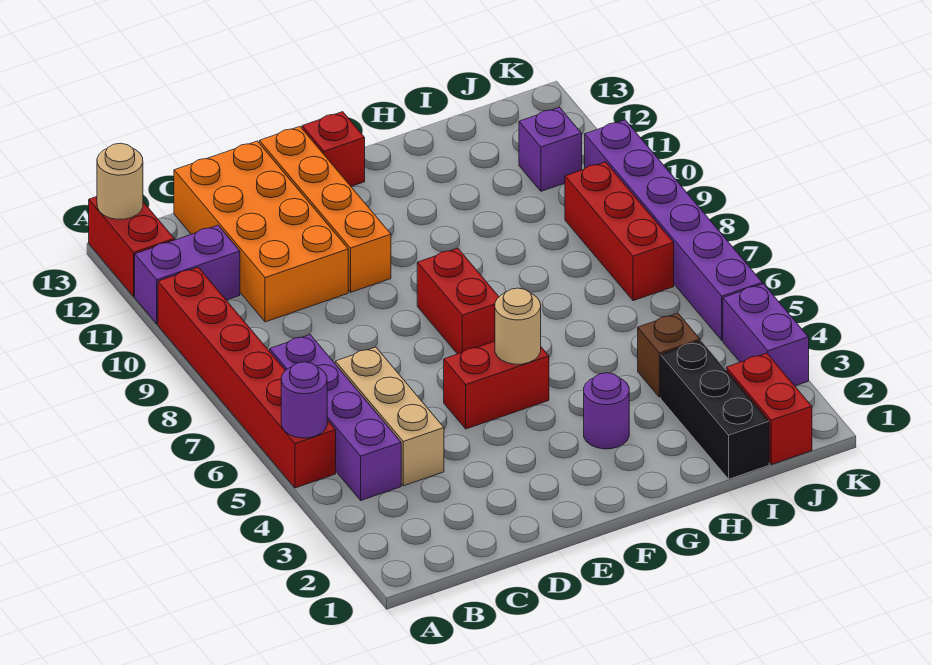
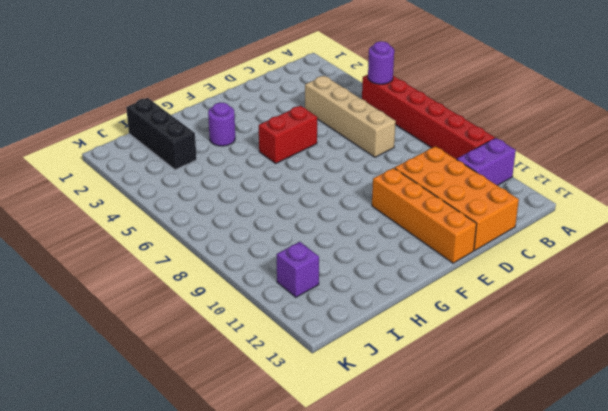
tan brick C4:C7 level 1 -> tan brick C4:C6 level 1
none -> red brick A12:A13 level 1
none -> purple brick B4:B7 level 1
none -> red brick F7:F8 level 1

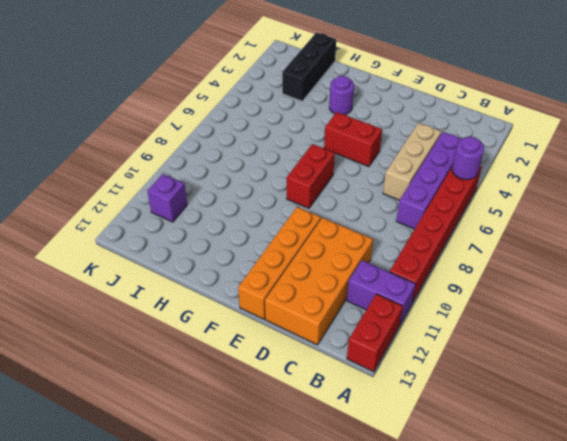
none -> red brick F13 level 1
none -> brown brick I4 level 1
none -> red brick J1:J2 level 1

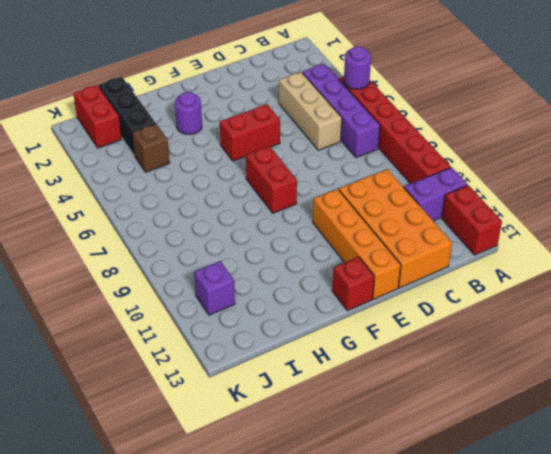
none -> red brick J7:J9 level 1
none -> purple brick K3:K4 level 1
none -> purple brick K5:K10 level 1

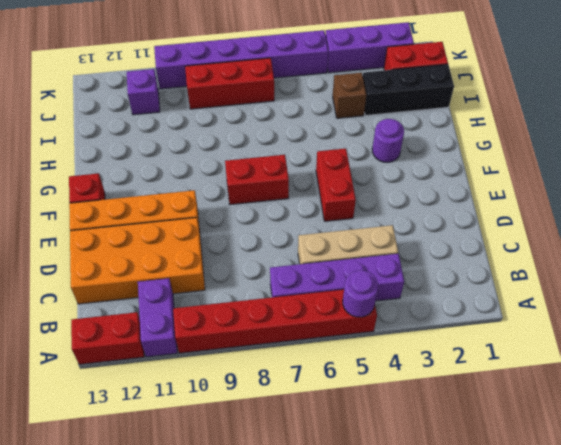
purple brick K2:K4 level 1 -> purple brick K3:K4 level 1
none -> tan round brick A13 level 2
none -> tan round brick F5 level 2

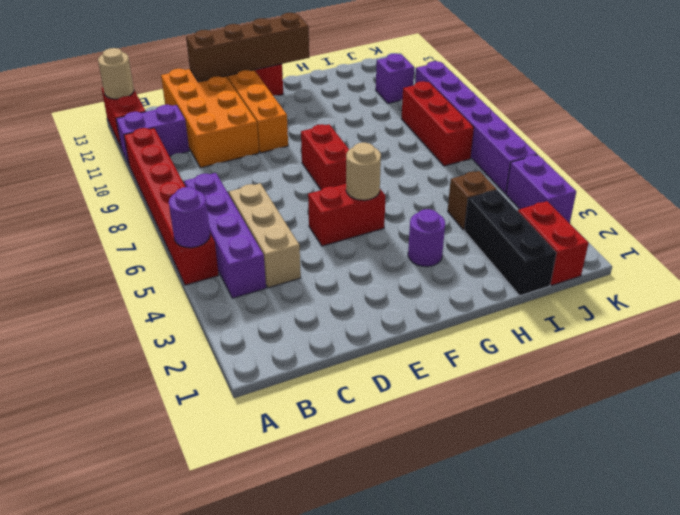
brown brick D13:G13 level 2 -> none

